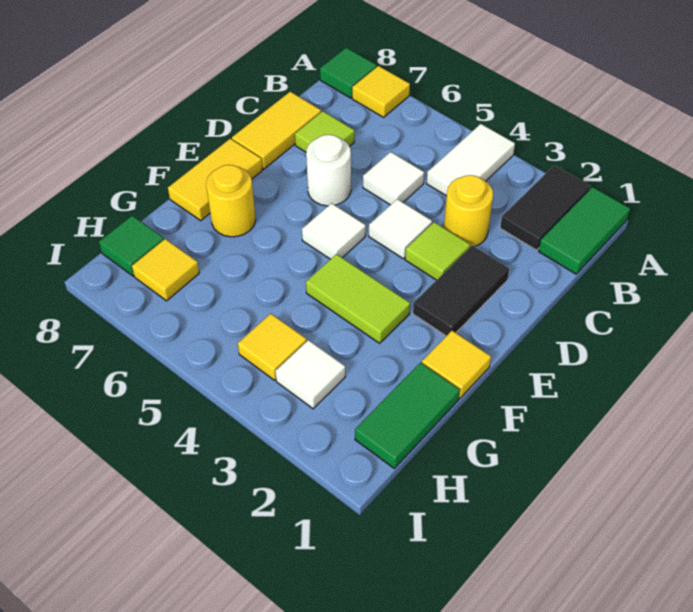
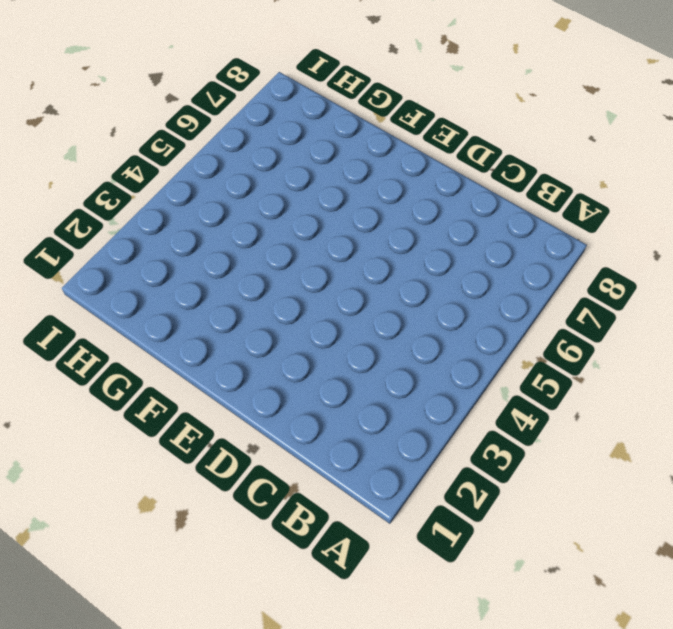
none -> green tile A1:B1 level 1
none -> black tile A2:B2 level 1
none -> white tile A4:B4 level 1

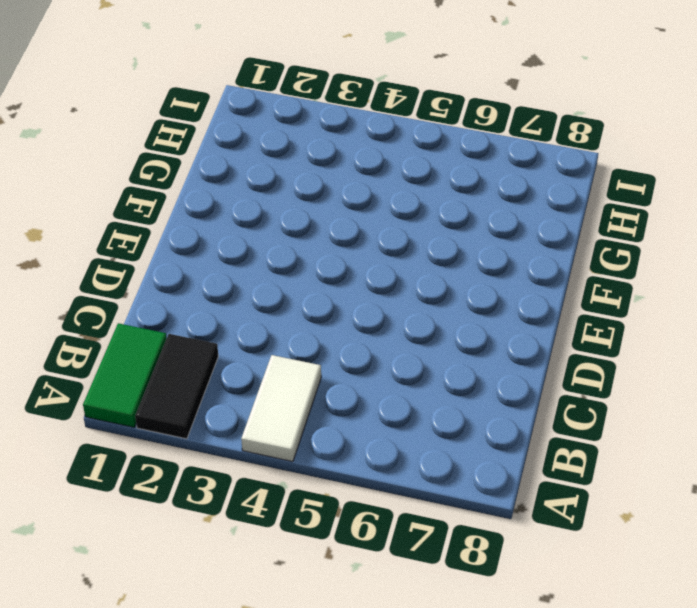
none -> yellow tile A7 level 1
none -> green tile A8 level 1
none -> yellow round brick C3 level 1

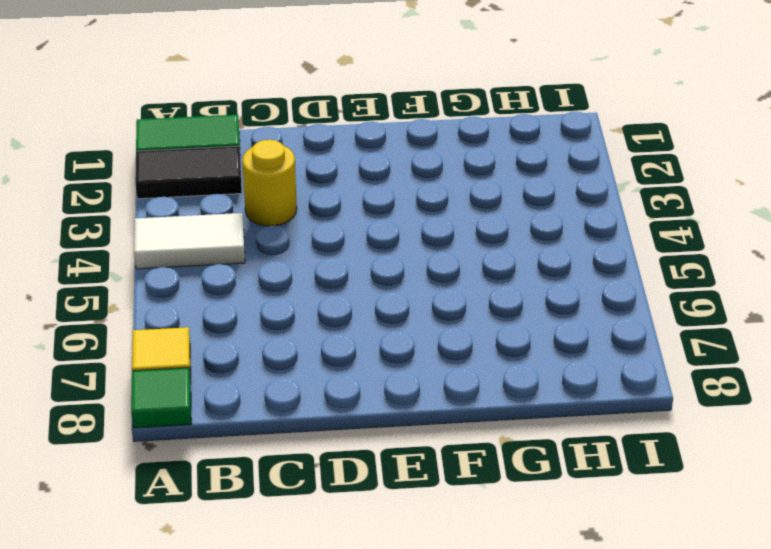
none -> white tile C5 level 1
none -> lime tile C7 level 1
none -> yellow tile C8:D8 level 1

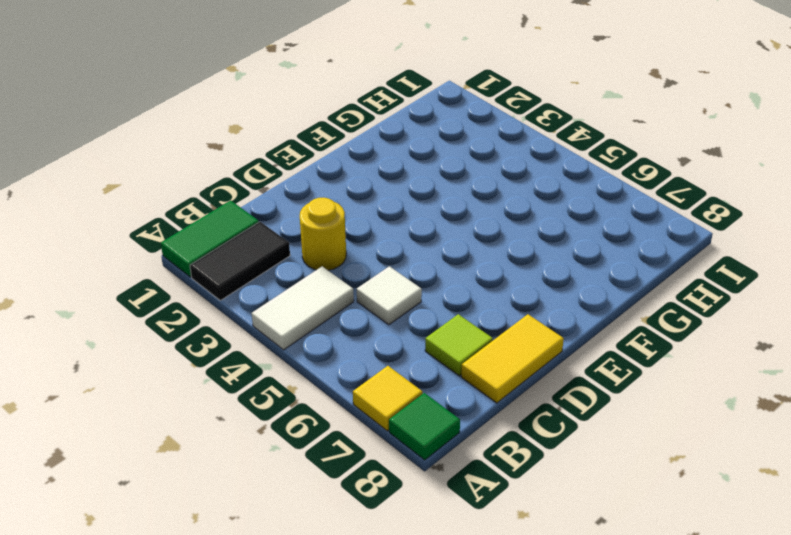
none -> black tile D2:E2 level 1
none -> lime tile D3 level 1
none -> white tile D4 level 1

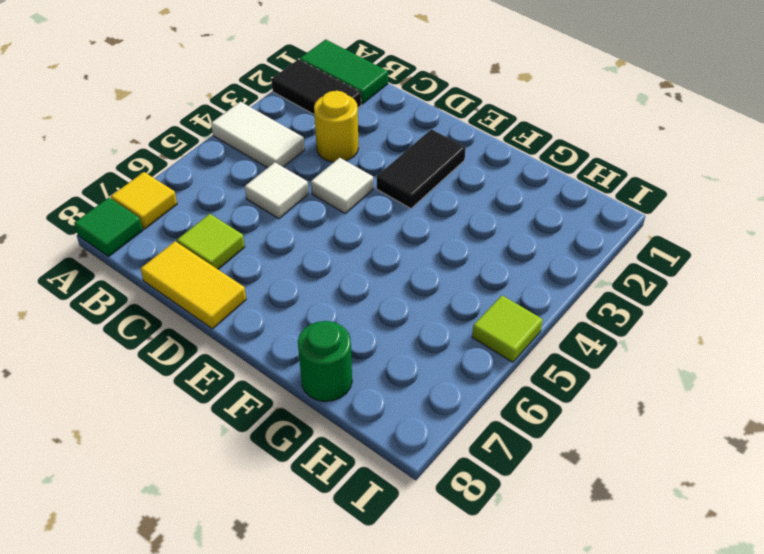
black tile E2:E3 level 1 -> black tile D2:E2 level 1
green round brick G8 level 1 -> none
lime tile I5 level 1 -> lime tile D3 level 1
none -> white round brick D6 level 1
none -> white tile E5 level 1
none -> yellow tile E8:F8 level 1

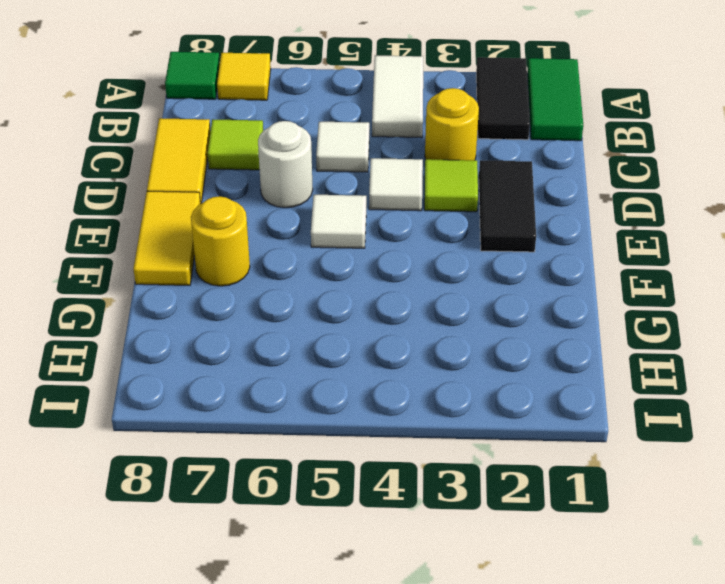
none -> yellow tile F1 level 1
none -> lime tile F3:F4 level 1
none -> green tile G1:H1 level 1

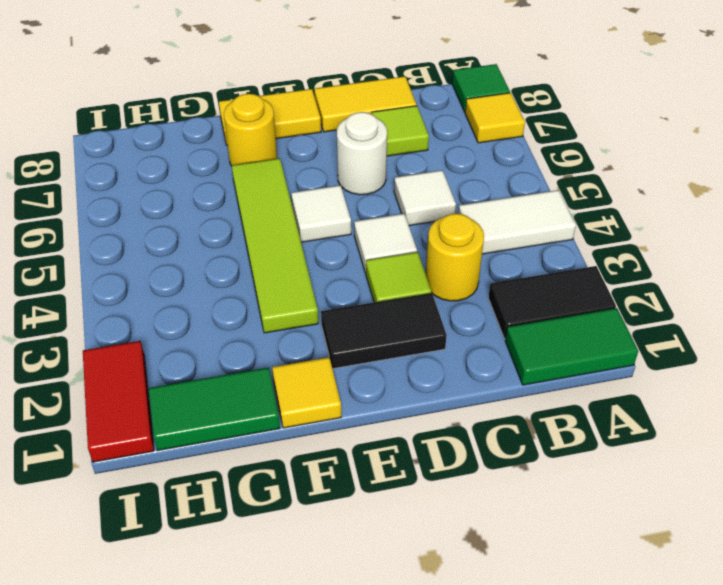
lime tile F3:F6 level 1 -> lime tile F3:F4 level 1
red tile I1:I2 level 1 -> none
none -> white tile H3 level 1
none -> yellow tile H4 level 1
none -> yellow tile H7 level 1

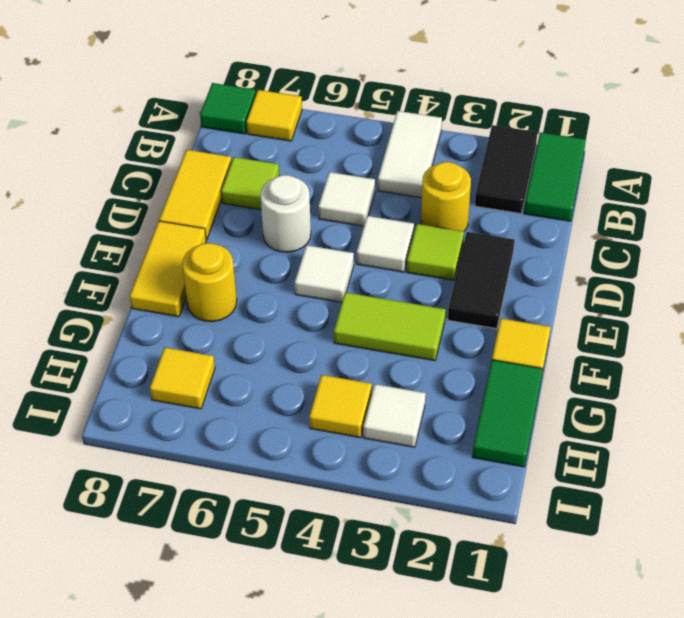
none -> green tile H8 level 1

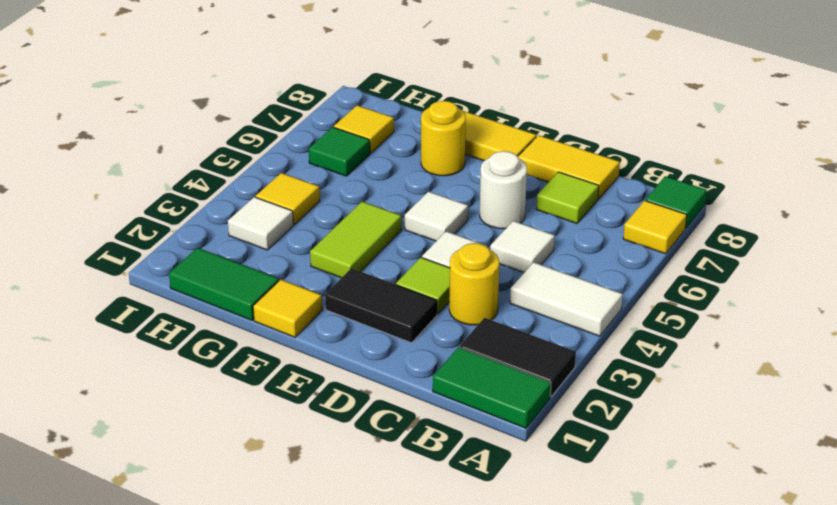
green tile H6 level 1 -> green tile H8 level 1

